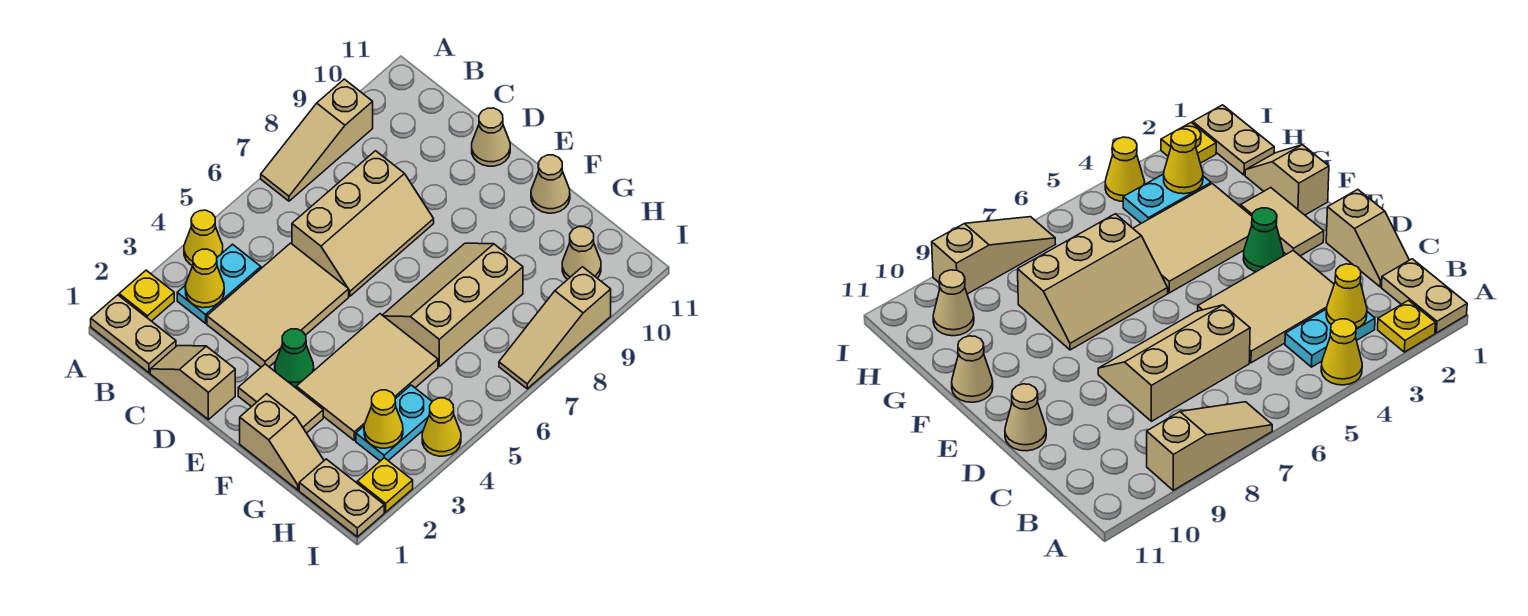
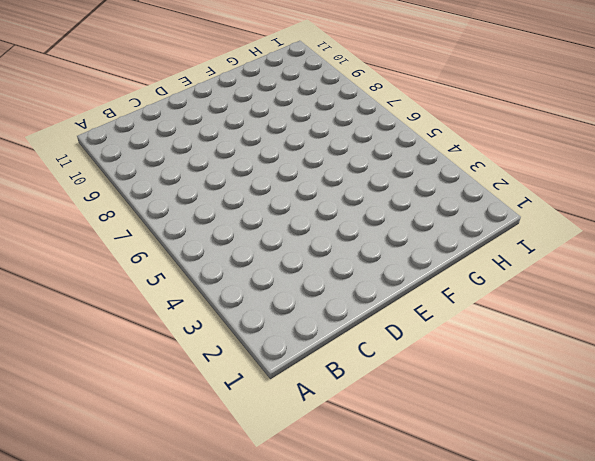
none -> tan plate A1:B1 level 1
none -> yellow plate A2 level 1
none -> yellow cone A4 level 1

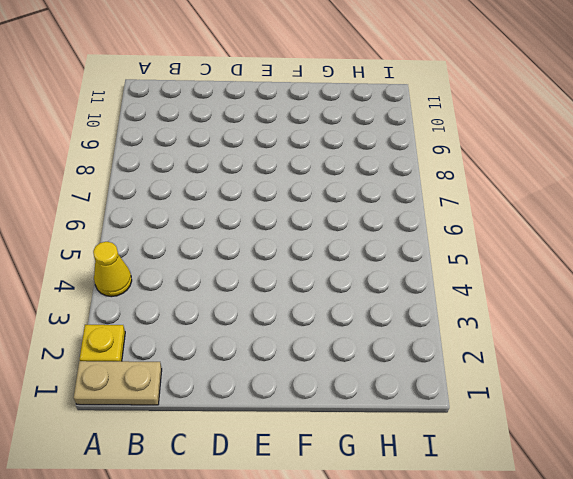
none -> tan slope A7:A9 level 1 top 9
none -> cyan plate B3:B4 level 1
none -> tan slope C1:D1 level 1 top D

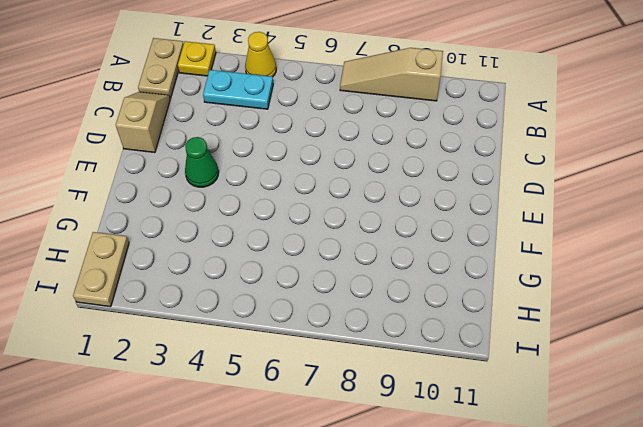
none -> tan tile C3:D5 level 1
none -> tan slope C6:D8 level 1 top C
none -> tan cone D11 level 1

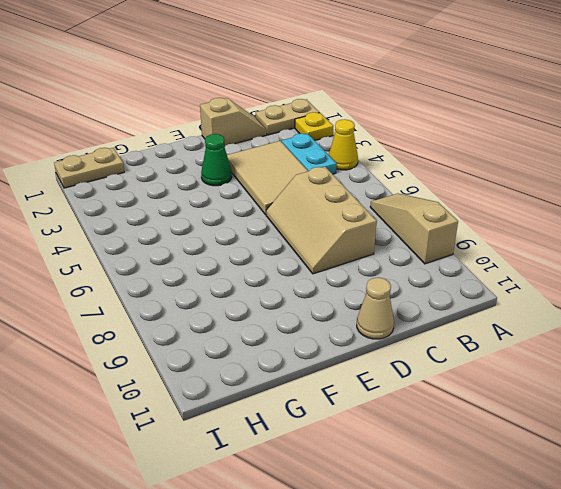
none -> tan tile E2:F2 level 1
none -> tan slope F1:G1 level 1 top F
none -> tan tile F3:G5 level 1

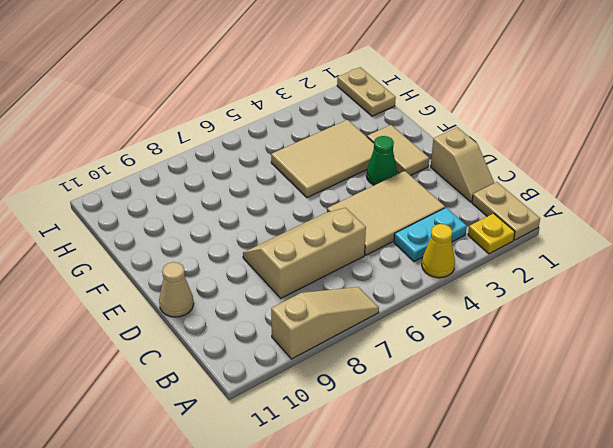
none -> tan slope F1:G1 level 1 top F
none -> tan slope F6:G8 level 1 top G
none -> tan cone F11 level 1

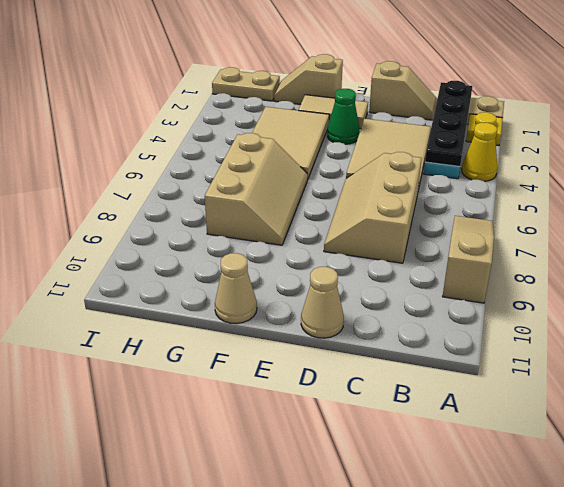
black plate B1:B4 level 2 -> yellow cone B3 level 2
none -> cyan plate H3:H4 level 1
none -> tan cone H10 level 1
none -> yellow plate I2 level 1

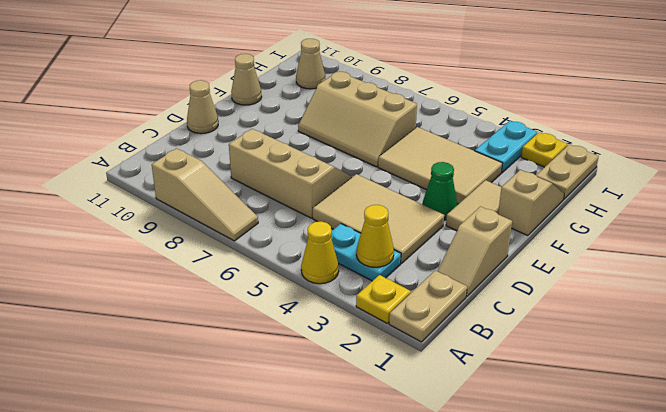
cyan plate H3:I3 level 1 -> cyan plate H3:H4 level 1
none -> yellow cone I4 level 1
none -> tan slope I7:I9 level 1 top 9
none -> yellow cone H3 level 2

